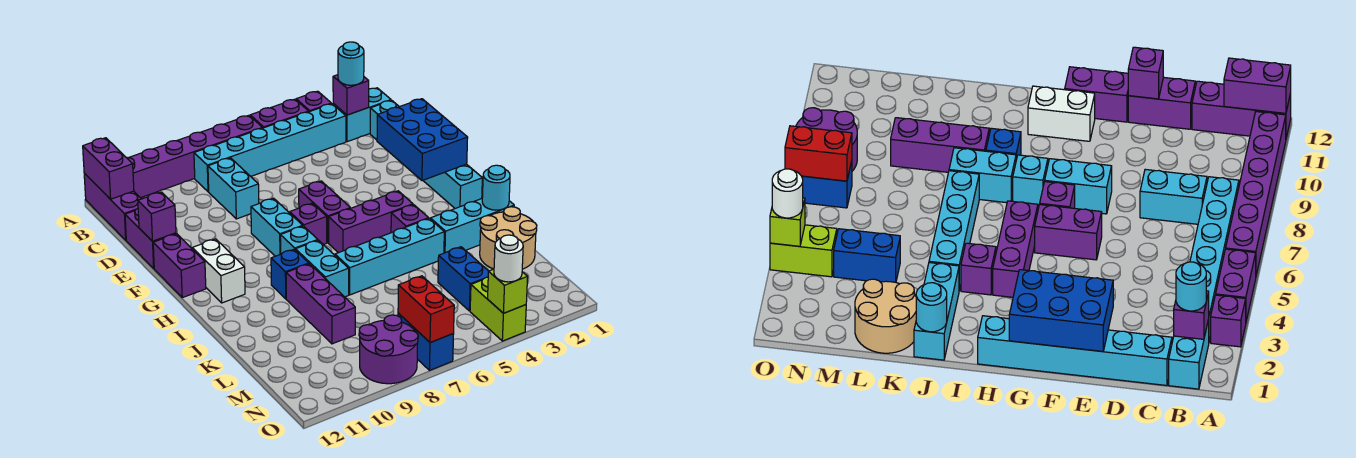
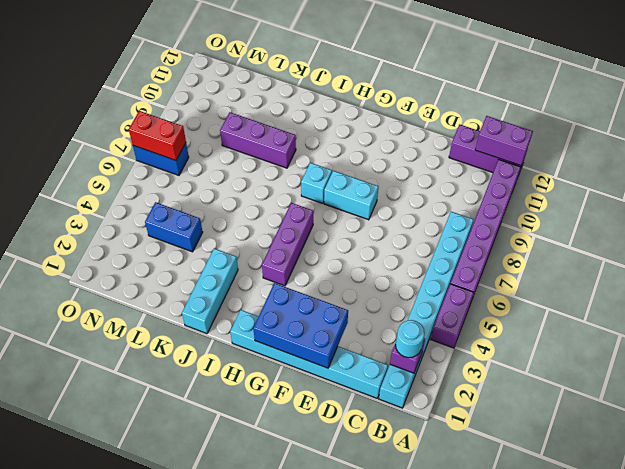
none -> purple brick A3 level 1
none -> cyan brick C8:D8 level 1
none -> purple brick D12:E12 level 1
none -> purple brick F6:G6 level 1

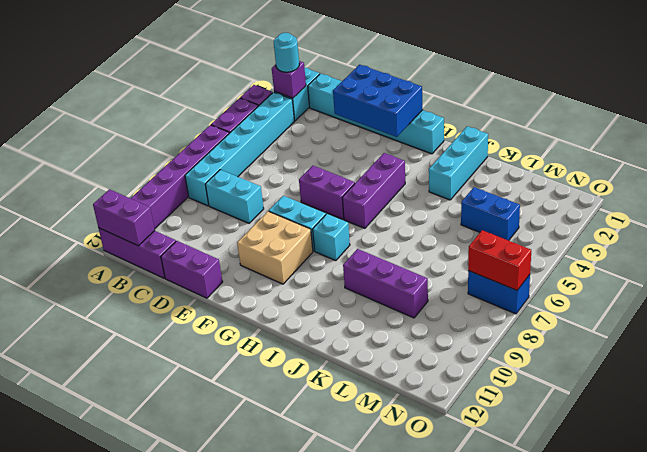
tan brick F9:G10 level 1 -> none
none -> purple brick F12:G12 level 1
none -> purple brick G7 level 1
none -> white brick G11:H11 level 1
none -> purple brick I4 level 1

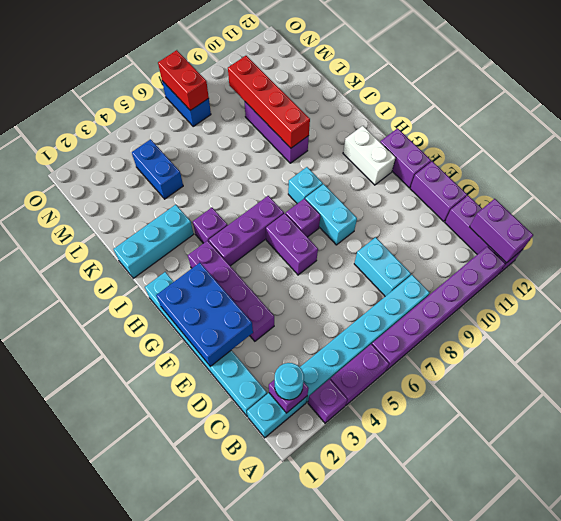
purple brick E3:H3 level 1 -> none
red brick J9:M9 level 2 -> none
none -> cyan brick I8:J8 level 1
none -> blue brick I9 level 1
none -> cyan brick J4:J7 level 1
none -> tan round brick K1:L2 level 1

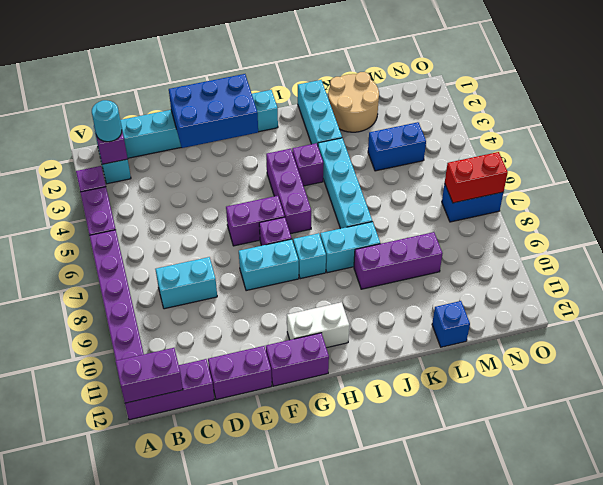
blue brick L12 level 1 -> blue brick I9 level 1
none -> cyan brick B3:B8 level 1
none -> lime brick N4:O4 level 1
none -> purple round brick N8:O9 level 1
none -> purple brick E12 level 2

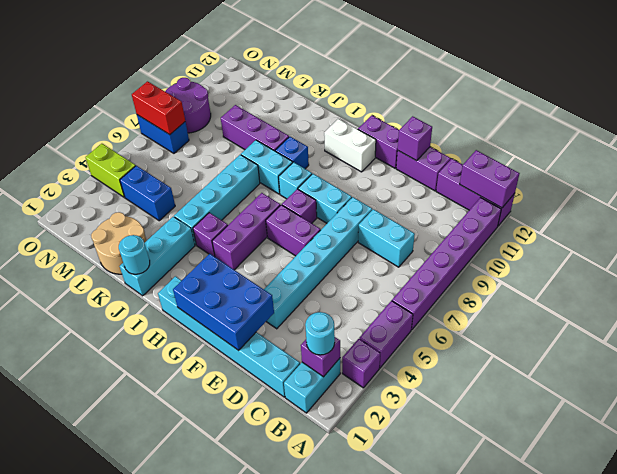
cyan brick E3:E8 level 1 -> cyan brick B3:B8 level 1
none -> lime brick O4 level 2
none -> white round brick O4 level 3

